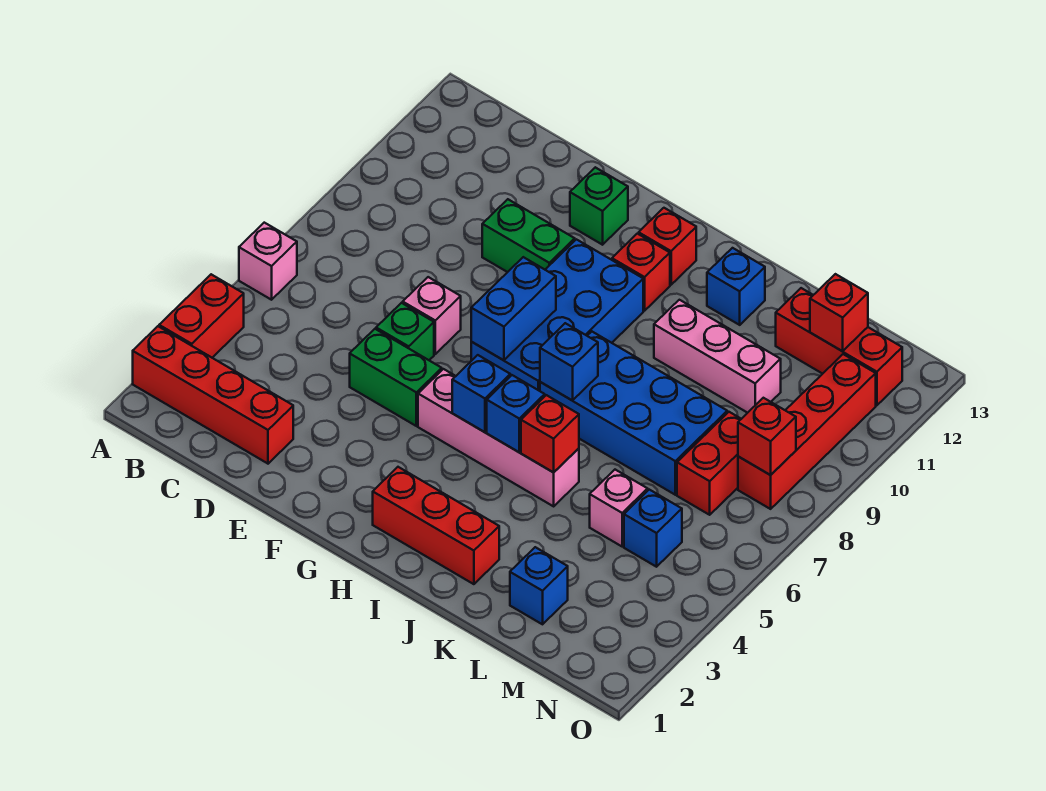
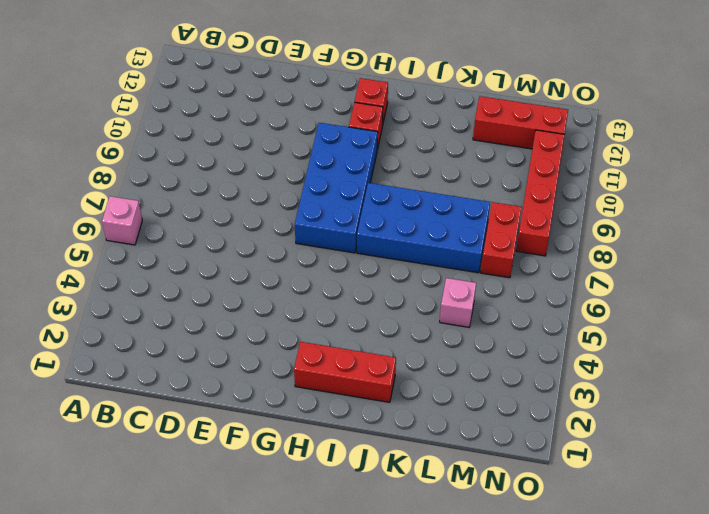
none -> red brick A2:D2 level 1
none -> red brick A3:A4 level 1
none -> green brick E5:F5 level 1

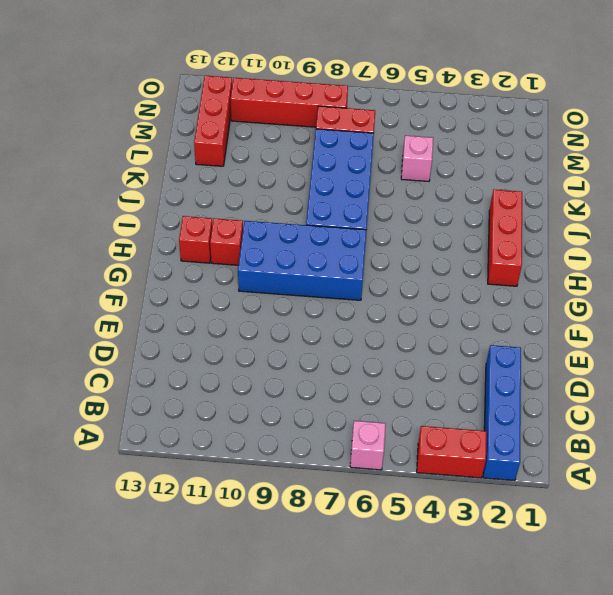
blue brick A2:D2 level 1 -> red brick A2:D2 level 1
none -> green brick E5:F5 level 1
none -> green brick E6 level 1
none -> pink brick E7 level 1

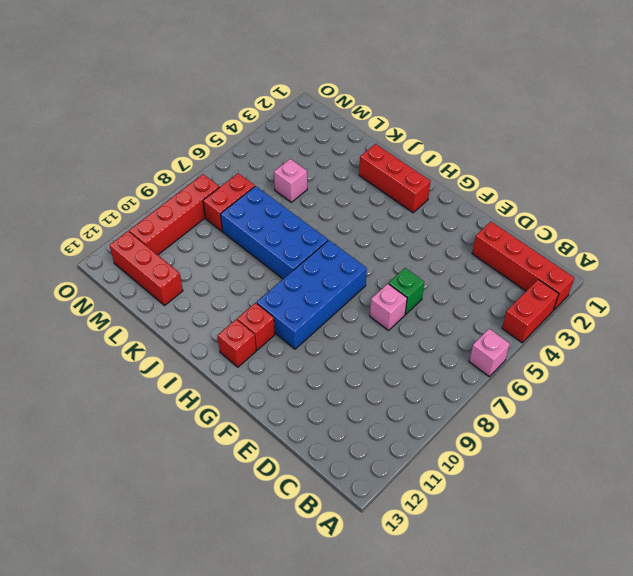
none -> green brick E5:F5 level 1
none -> green brick E10:F10 level 1
none -> green brick F12 level 1

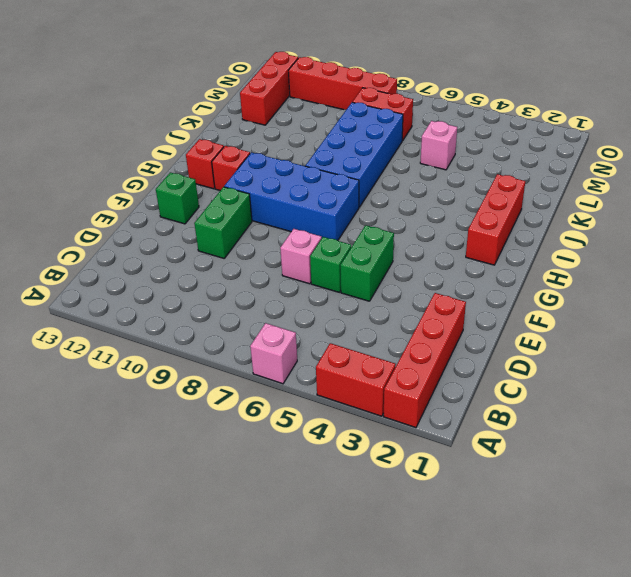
none -> pink brick G5:J5 level 1
none -> pink brick J10:L10 level 1
none -> blue brick J12 level 1

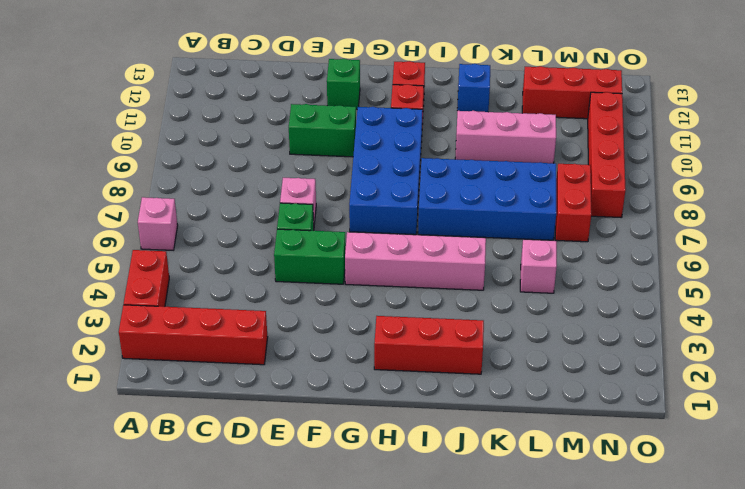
none -> blue brick L2 level 1
none -> blue brick M5 level 1
none -> blue brick G7:G8 level 2

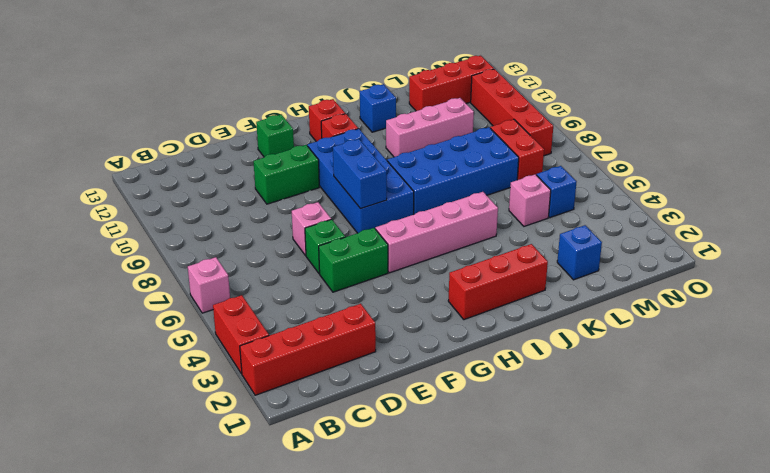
none -> blue brick H5 level 2
none -> blue brick I5 level 2
none -> blue brick I7 level 2

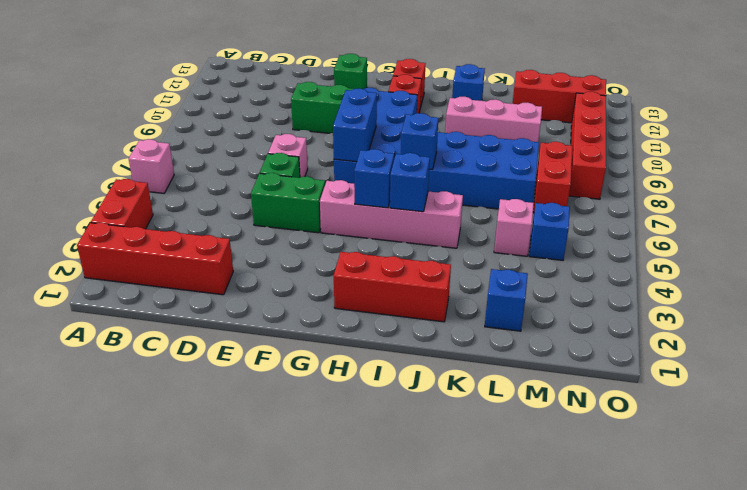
none -> red brick J5 level 2
none -> red brick M12 level 2
none -> red brick N8 level 2

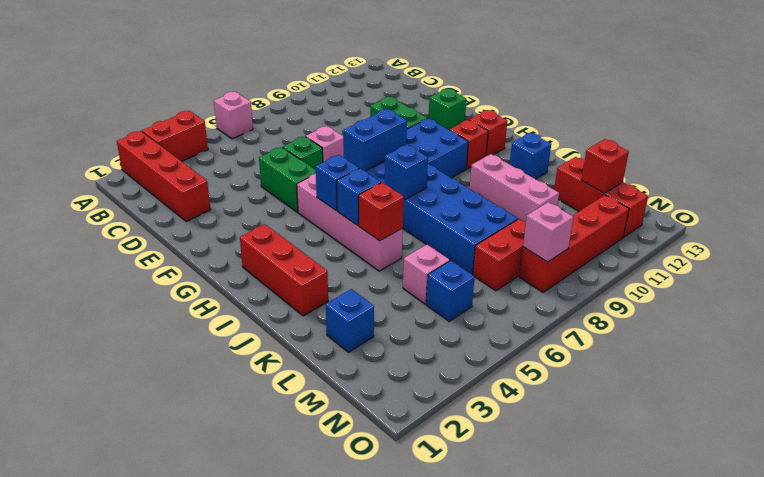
pink brick N8 level 2 -> red brick N8 level 2

